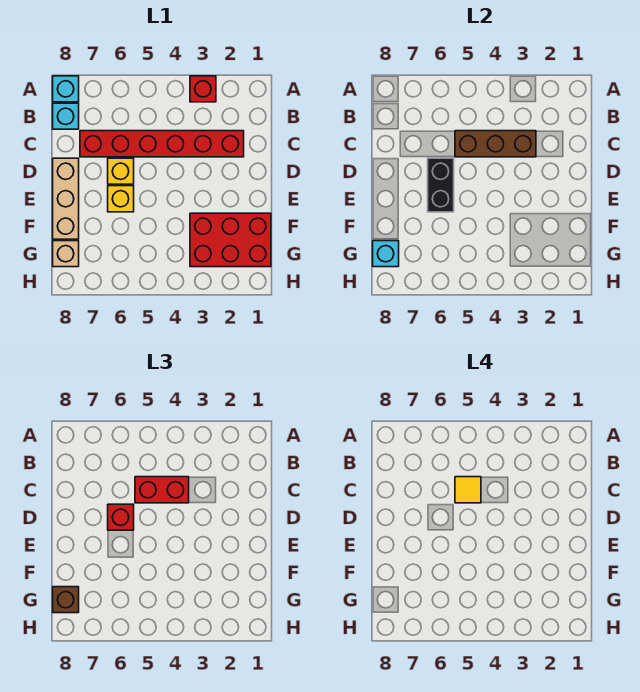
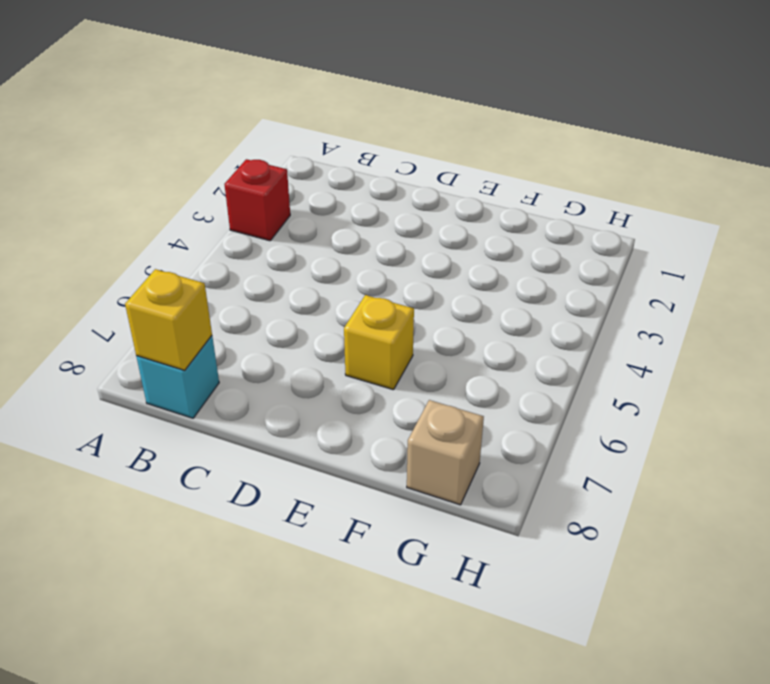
yellow brick B8 level 2 -> yellow brick D6 level 1
none -> cyan brick A8 level 1
none -> red brick C2:C7 level 1
none -> tan brick D8:F8 level 1

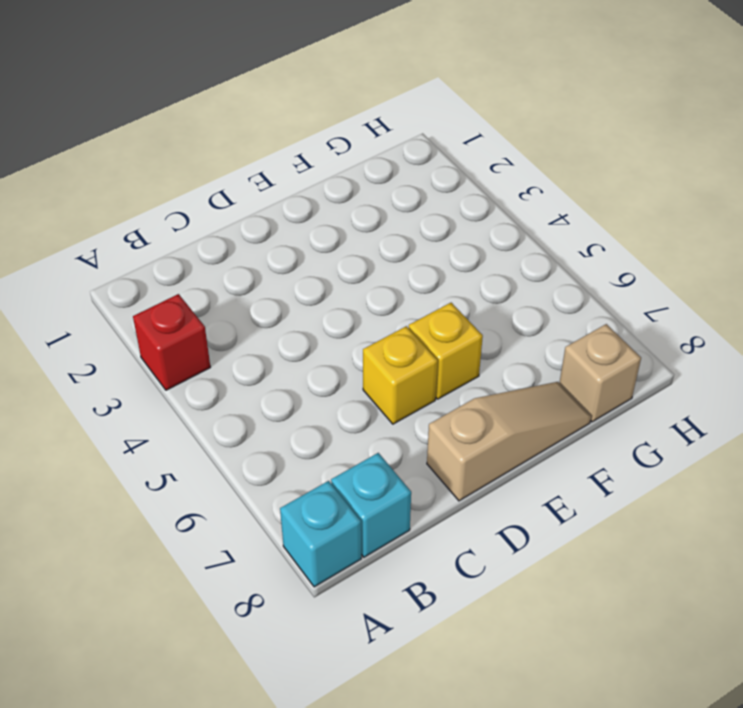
tan slope D8:F8 level 1 top D -> tan brick D8:F8 level 1
none -> red brick C2:C7 level 1
none -> red brick F1:G3 level 1
none -> brown brick C3:C5 level 2

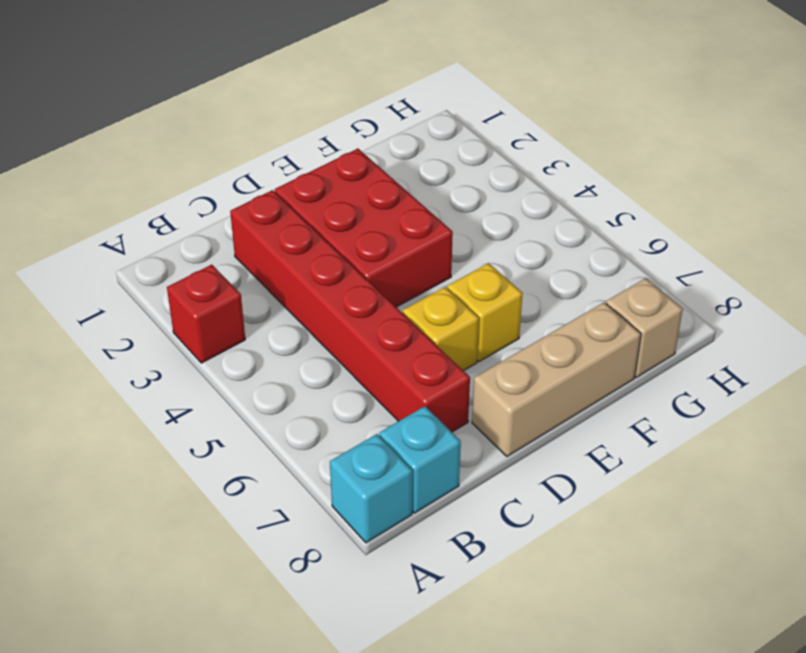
red brick D2:E4 level 1 -> red brick F1:G3 level 1
none -> brown brick C3:C5 level 2
none -> black brick D6:E6 level 2
none -> cyan brick G8 level 2

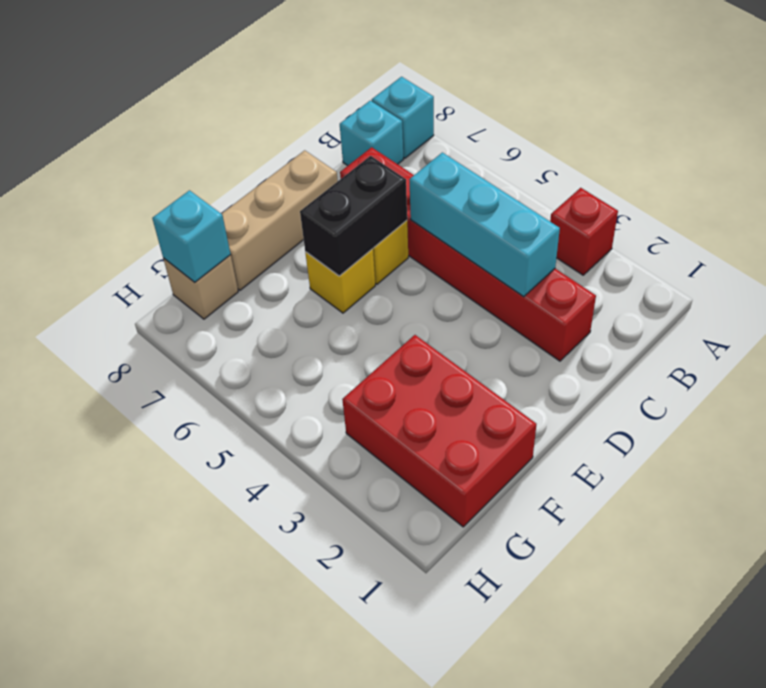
cyan brick C3:C5 level 2 -> brown brick C3:C5 level 2
none -> red brick C4:C5 level 3
none -> red brick D6 level 3
none -> brown brick G8 level 3

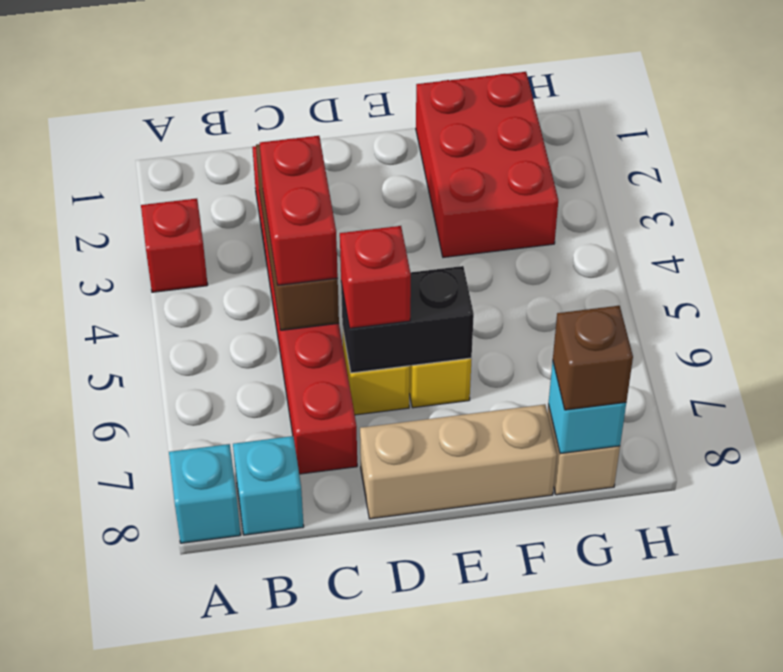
none -> yellow tile C5 level 4

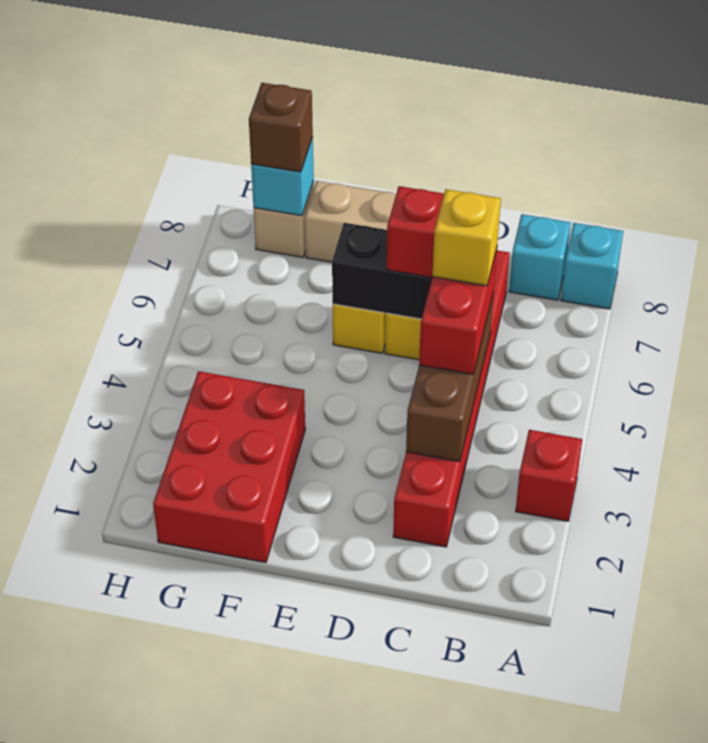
yellow brick C5 level 4 -> yellow tile C5 level 4

